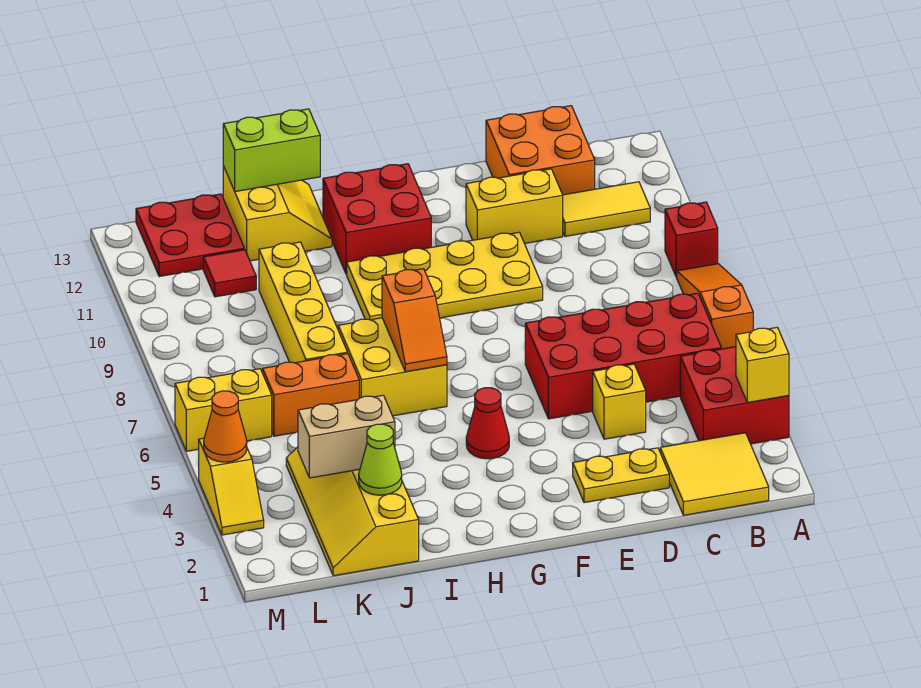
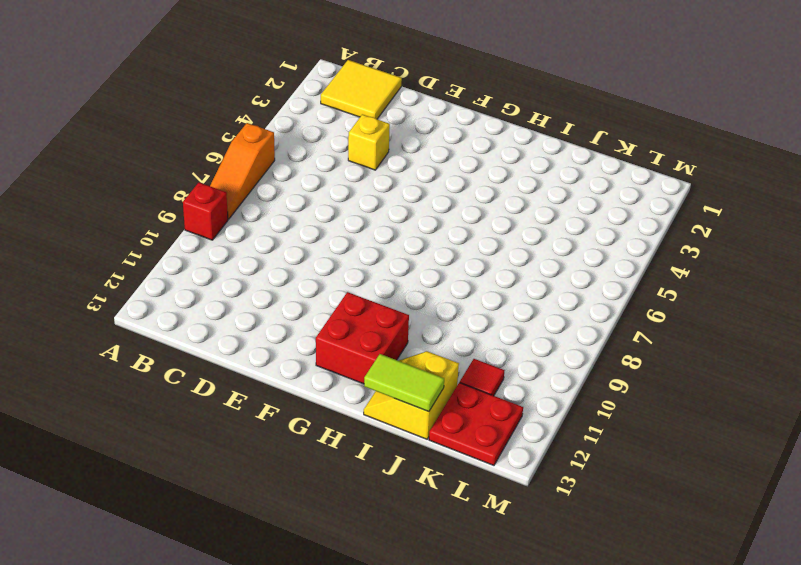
lime tile I13:J13 level 2 -> lime brick I13:J13 level 2
none -> red brick A3:B4 level 1
none -> red brick B5:E6 level 1
none -> yellow tile B11:C11 level 1

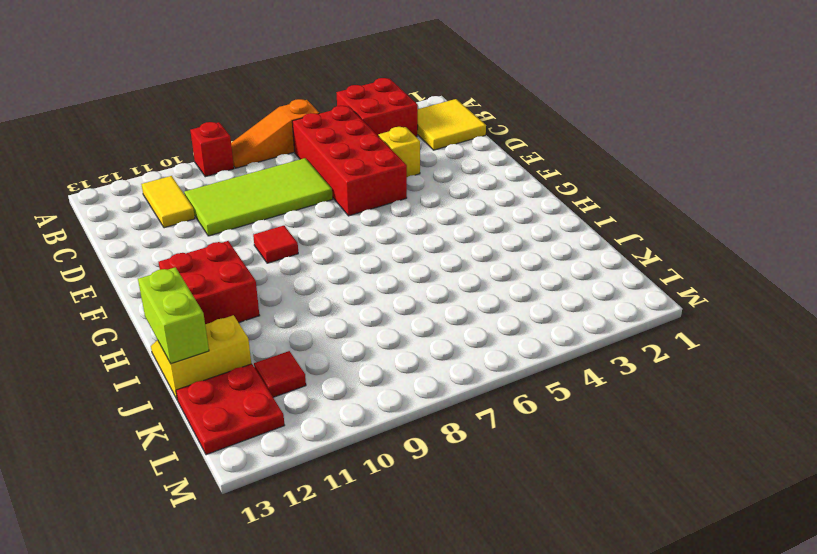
lime tile C7:D10 level 1 -> none
red tile F9 level 1 -> yellow plate E9:H10 level 1
none -> orange brick C12:D13 level 1
none -> yellow plate D2:E2 level 1
none -> yellow brick D11:E11 level 1

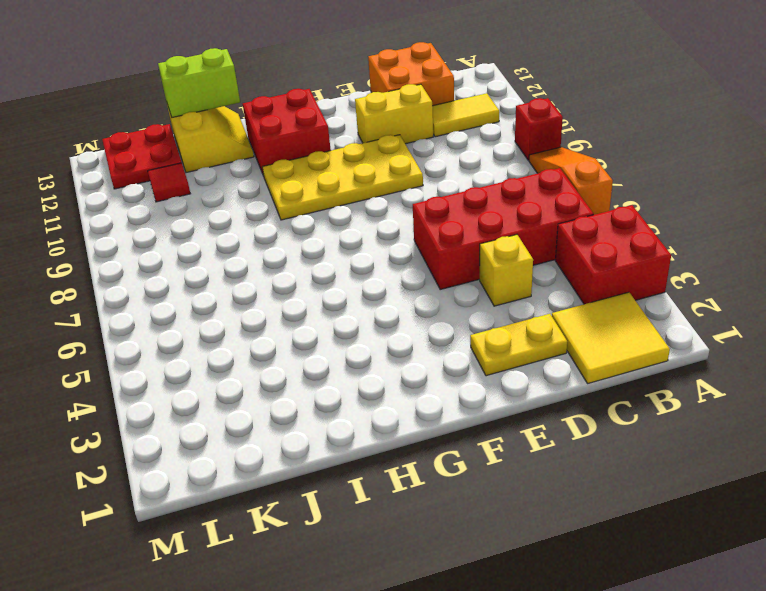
none -> red cone G4 level 1
none -> yellow brick H6:I7 level 1
none -> yellow slope J1:K4 level 1 top J

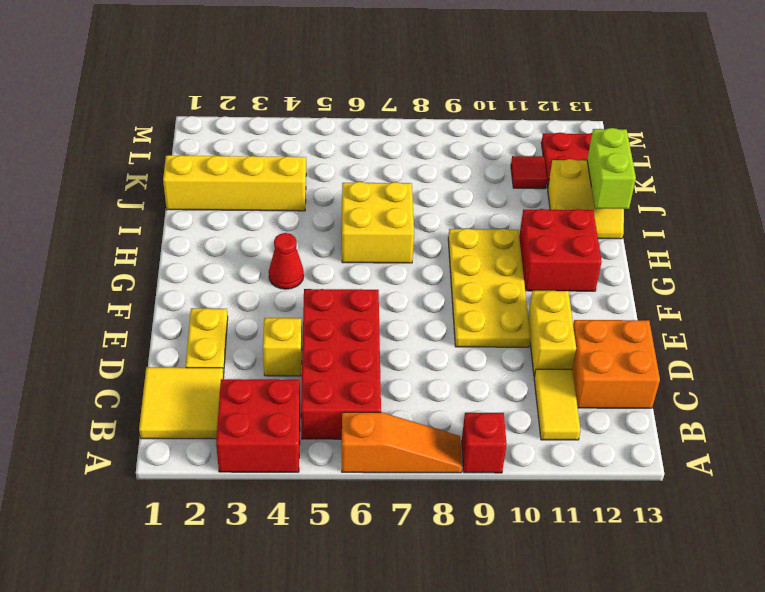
none -> orange brick J6:K6 level 1
none -> yellow brick J7:J10 level 1
none -> yellow brick L6:M6 level 1

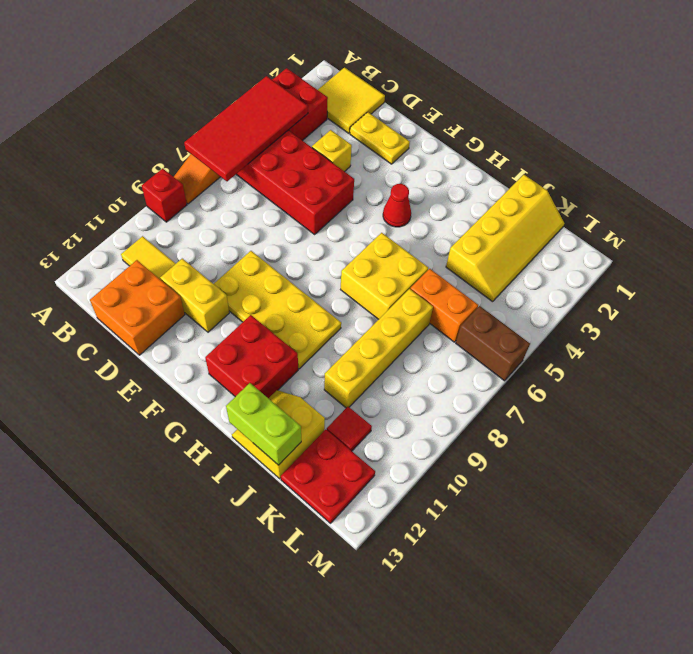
red tile A4:B7 level 2 -> none
brown brick L6:M6 level 1 -> yellow brick L6:M6 level 1
none -> yellow slope M3:M4 level 1 top 4
none -> yellow brick A3 level 2
none -> orange slope H6:H7 level 2 top 7

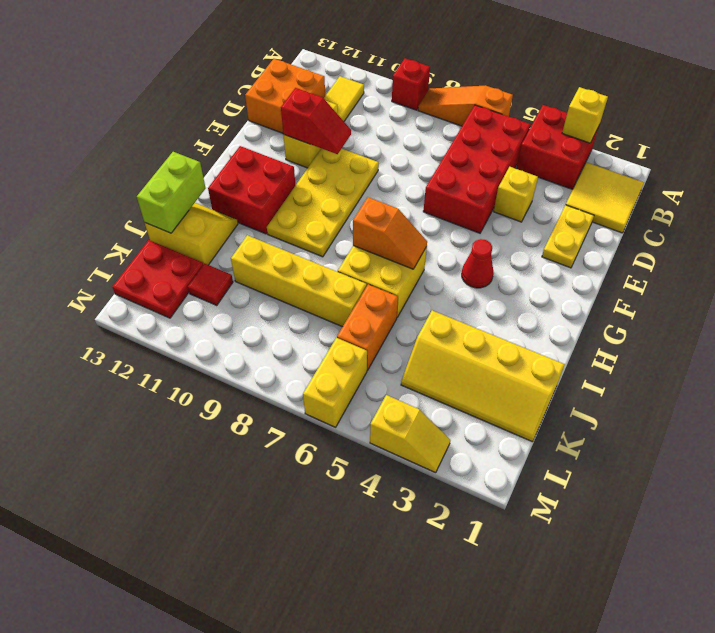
red slope E10:E11 level 2 top 11 -> none
none -> lime cone J2 level 2
none -> tan brick J3:K3 level 2
none -> orange cone M4 level 2

